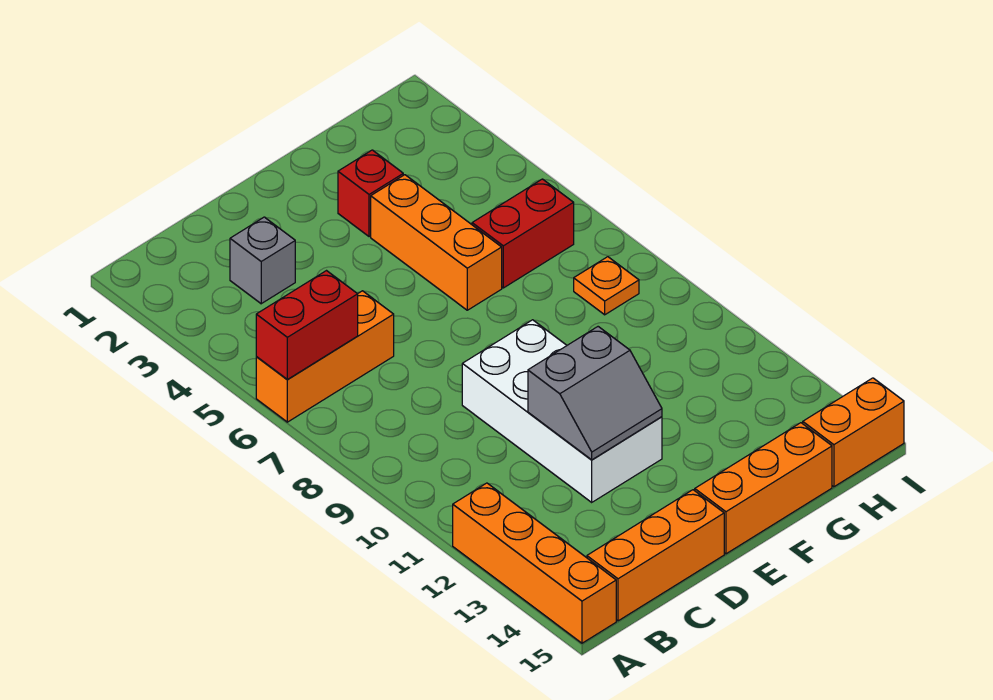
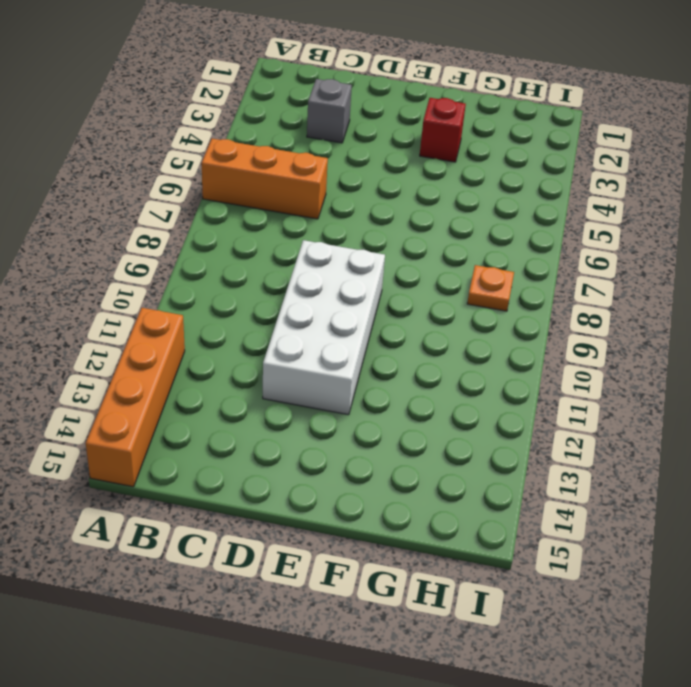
none -> orange brick B15:D15 level 1
none -> orange brick E15:G15 level 1
none -> orange brick F4:F6 level 1

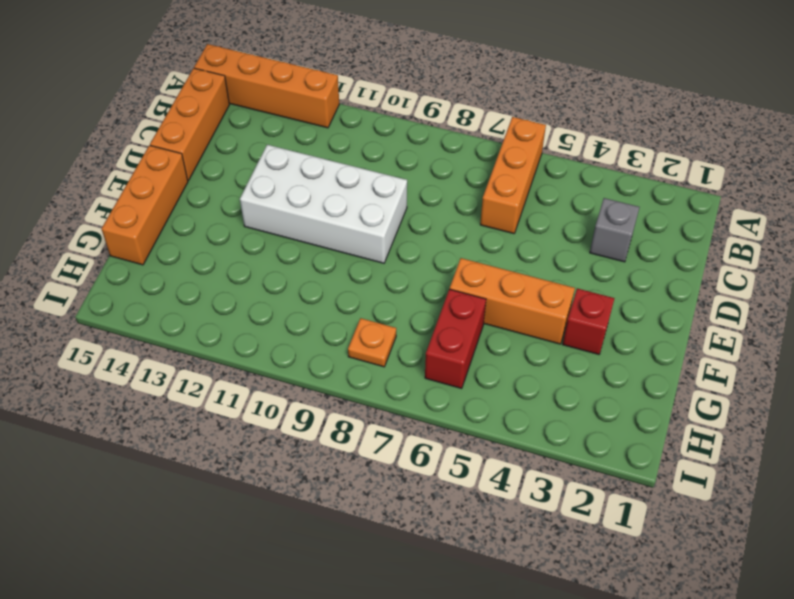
none -> orange brick H15:I15 level 1
none -> red brick A6:B6 level 2
none -> grey slope D11:E12 level 2 top 11

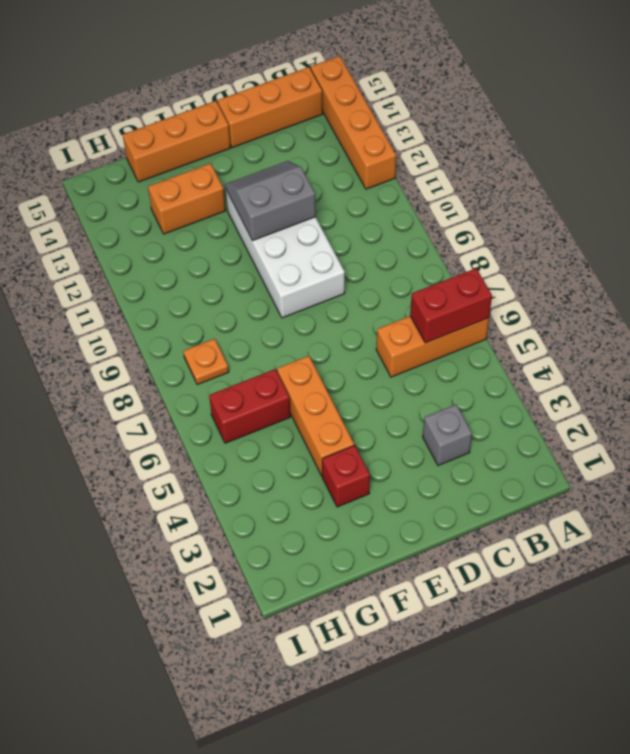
orange brick F13:G13 level 1 -> orange brick H15:I15 level 1

